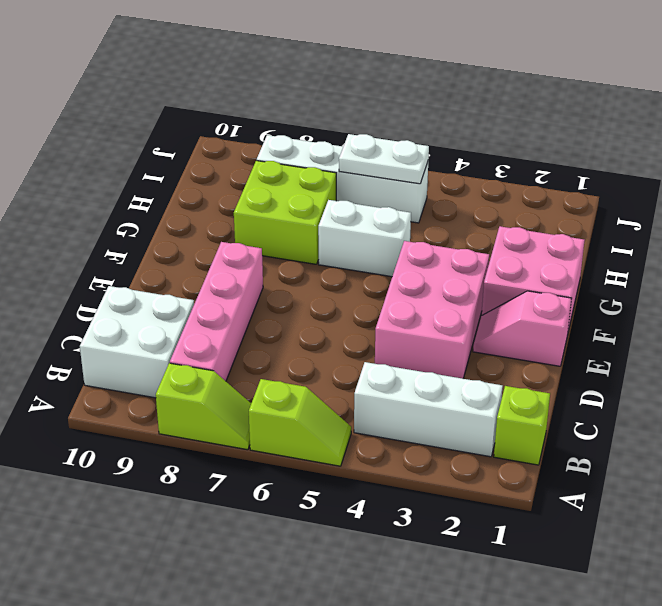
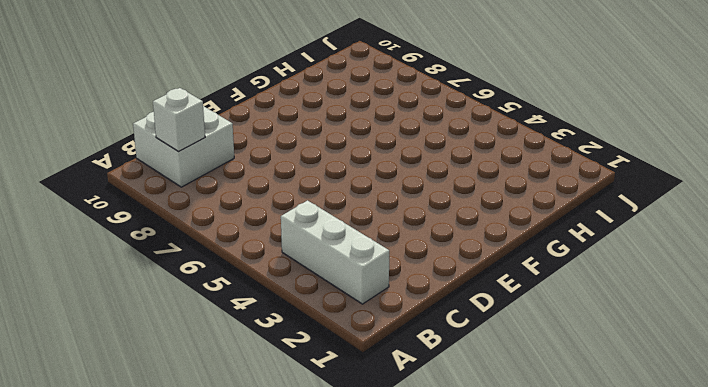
white brick B9 level 2 -> none
none -> lime slope A5:A6 level 1 top 6
none -> lime slope A7:A8 level 1 top 8
none -> lime brick B1 level 1

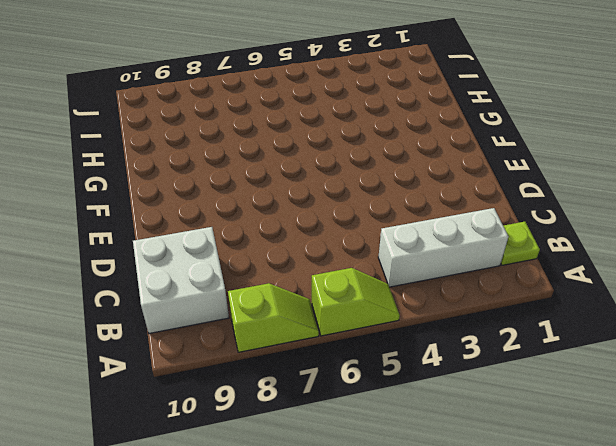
lime plate B1 level 1 -> lime brick B1 level 1
none -> pink brick B8:E8 level 1
none -> pink brick D3:F4 level 1
none -> pink slope E1:E2 level 1 top 1

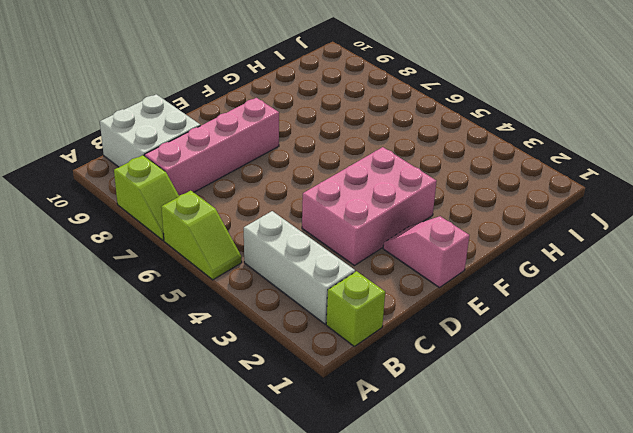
none -> pink brick F1:G2 level 1
none -> white brick G5:G6 level 1
none -> lime brick G7:H8 level 1

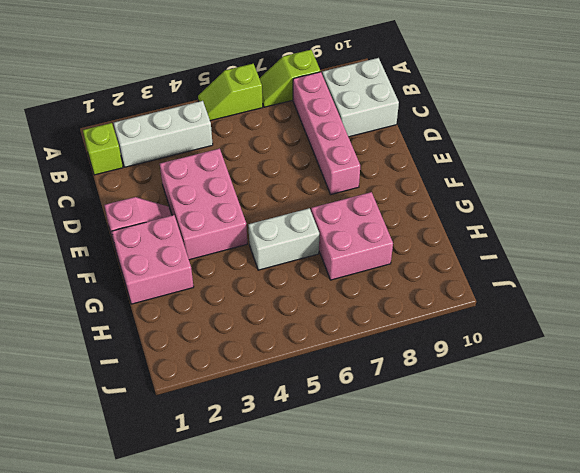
pink brick G7:H8 level 1 -> lime brick G7:H8 level 1
none -> white brick I5:I8 level 1
none -> white plate I5:I6 level 2

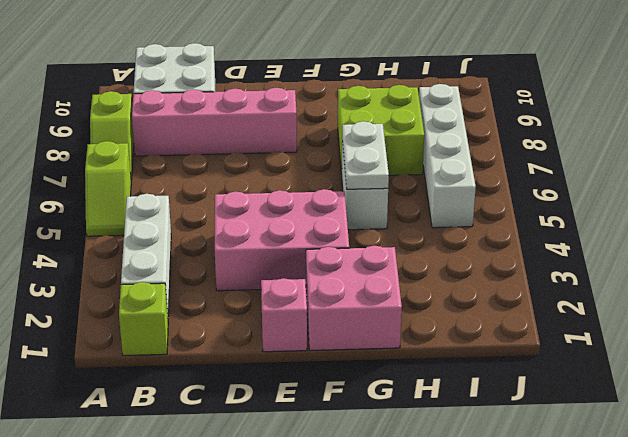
white plate G5:G6 level 2 -> white plate I5:I6 level 2

